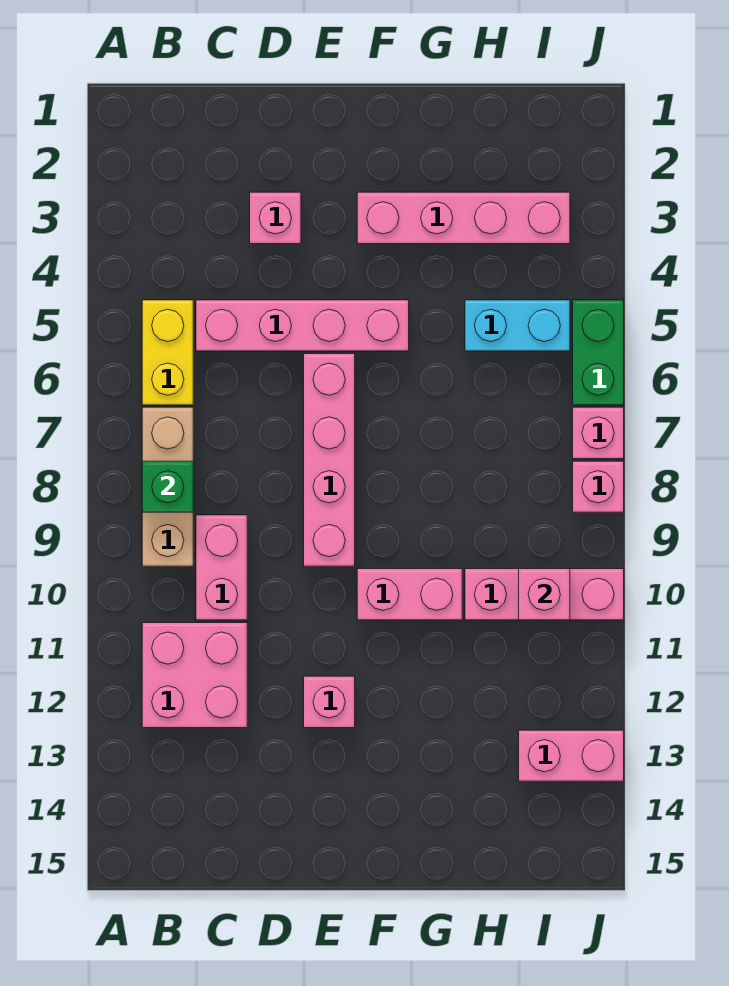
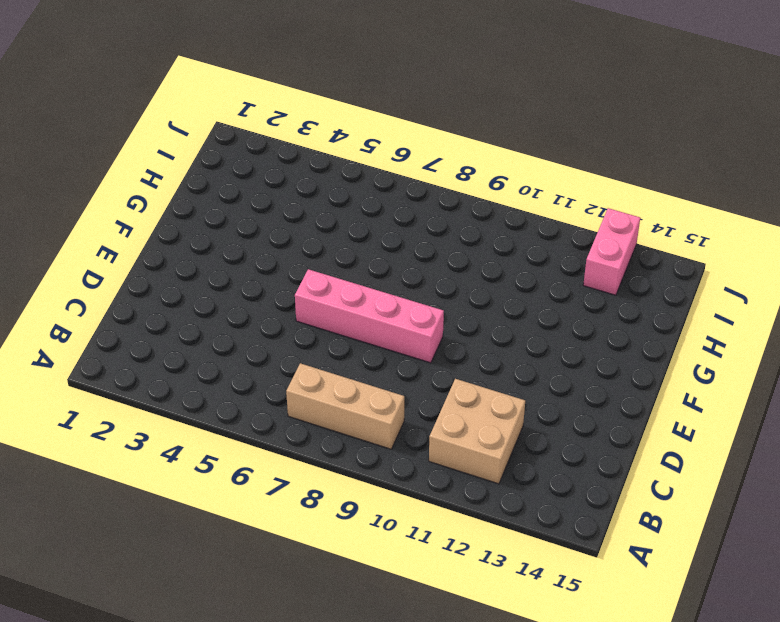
tan brick B11:C12 level 1 -> pink brick B11:C12 level 1
none -> yellow brick B5:B6 level 1
none -> pink brick C5:F5 level 1
none -> pink brick C9:C10 level 1

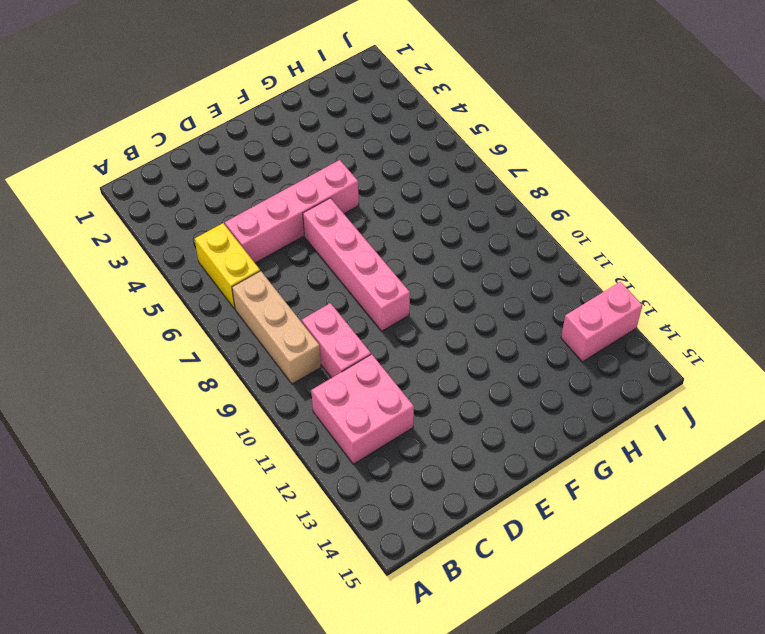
none -> pink brick D3 level 1
none -> pink brick E12 level 1
none -> pink brick F3:I3 level 1

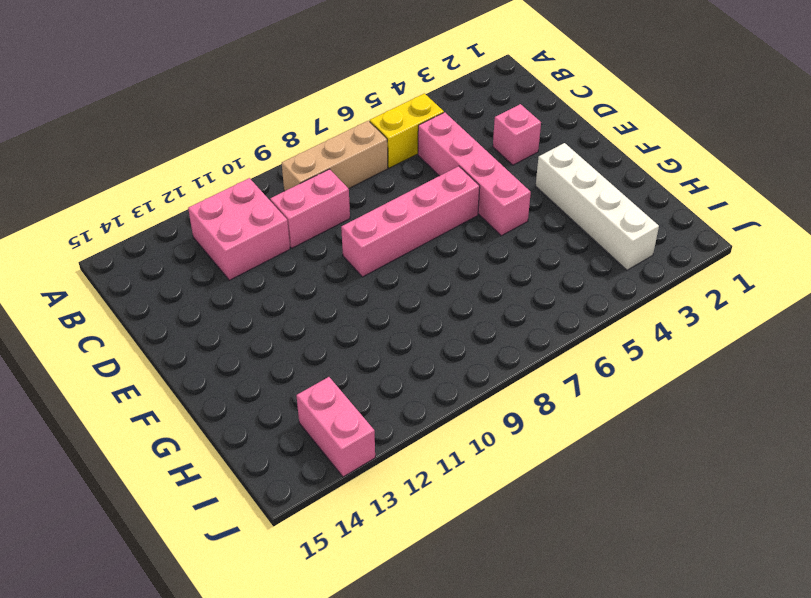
white brick F3:I3 level 1 -> pink brick F3:I3 level 1
none -> pink brick E12 level 1
none -> pink brick F10:G10 level 1
none -> cyan brick H5:I5 level 1

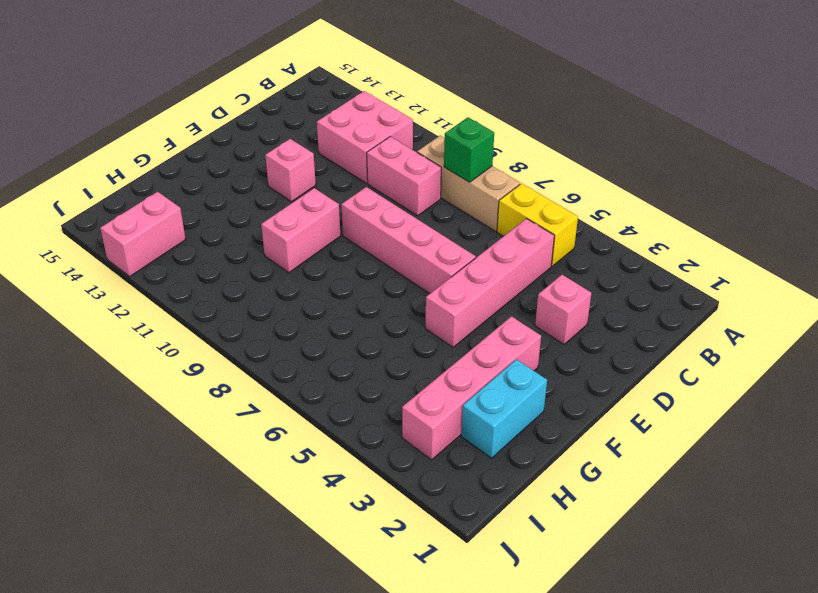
cyan brick G2:H2 level 1 -> cyan brick H5:I5 level 1
none -> pink brick H10:J10 level 1
none -> green brick J5:J6 level 1
none -> pink brick J7 level 1

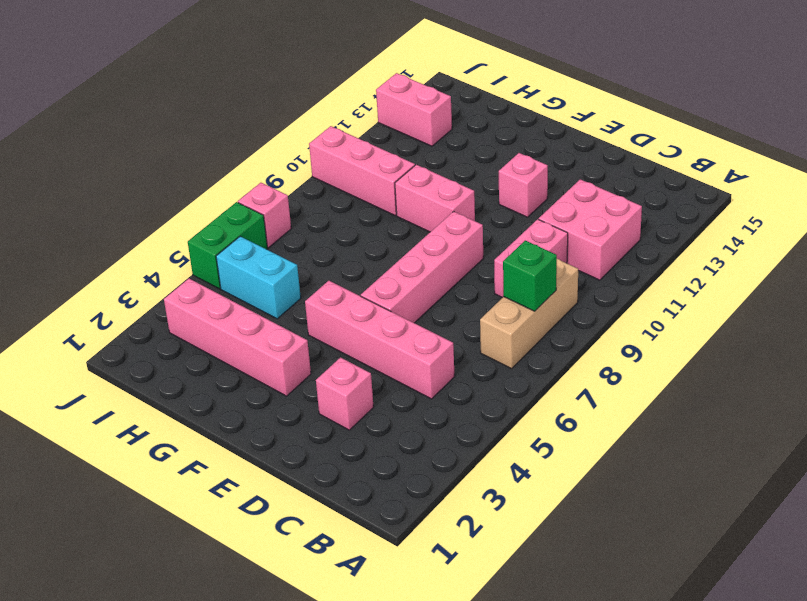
none -> yellow brick B5:B6 level 1
none -> pink brick J8 level 1
none -> pink brick I10 level 2

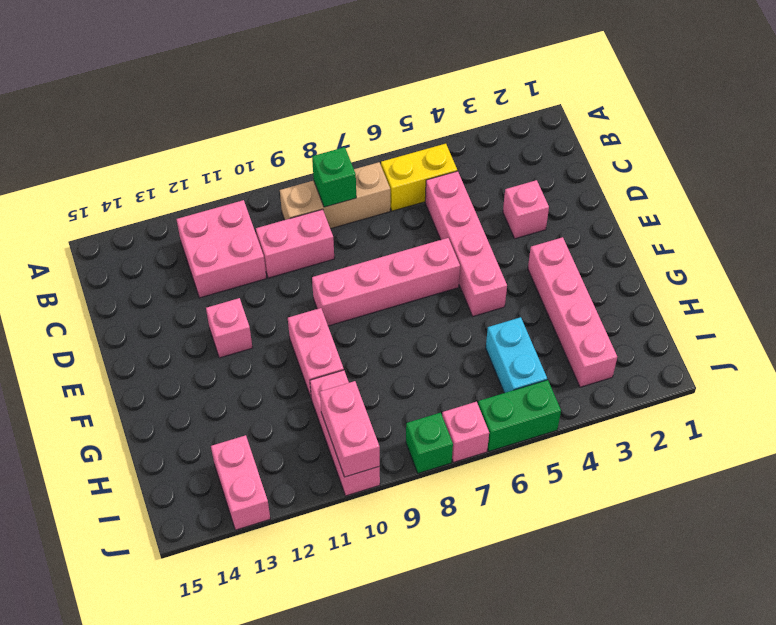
pink brick I10:J10 level 2 -> pink brick I10 level 2
green brick J8 level 1 -> pink brick J8 level 1

